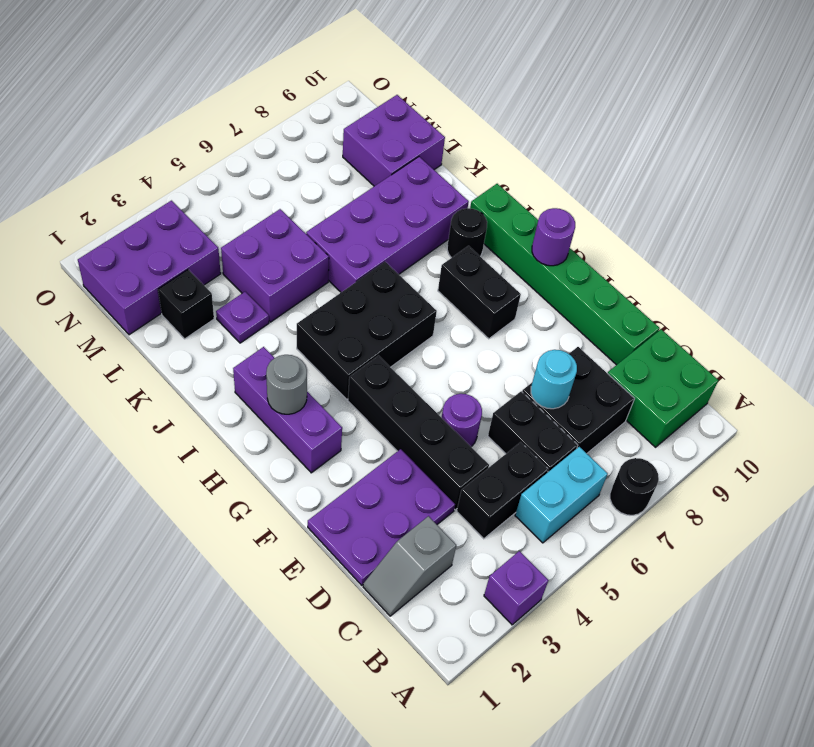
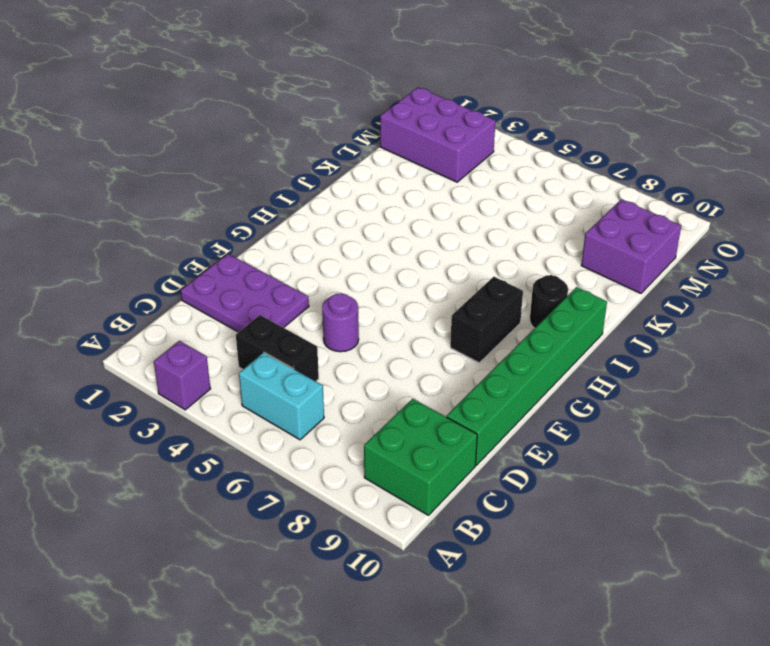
none -> black round brick A7 level 1
none -> grey slope C1:C2 level 1 top 2
none -> black brick C6:D6 level 1

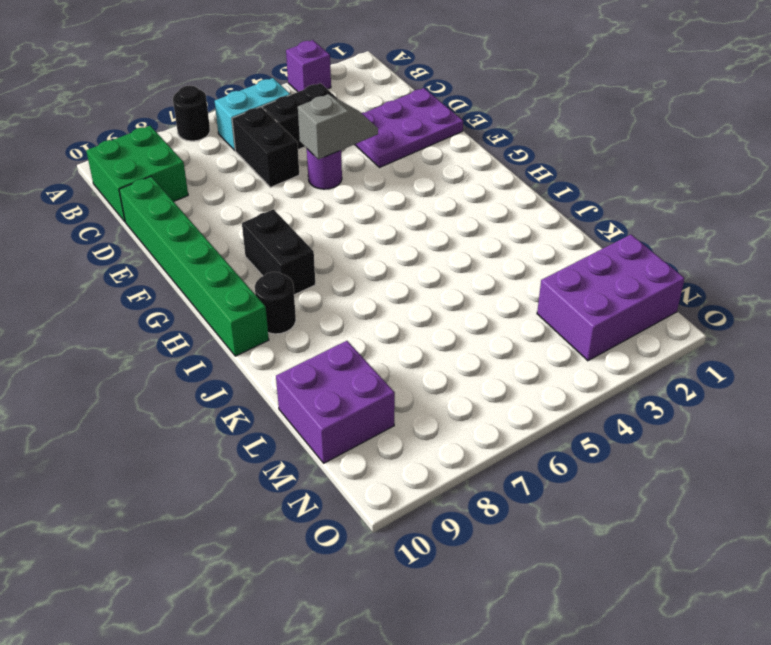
grey slope E4:E5 level 2 top 5 -> grey slope C1:C2 level 1 top 2
none -> black brick C7:D8 level 1
none -> black brick D4:G4 level 1
none -> purple brick G2:I2 level 1

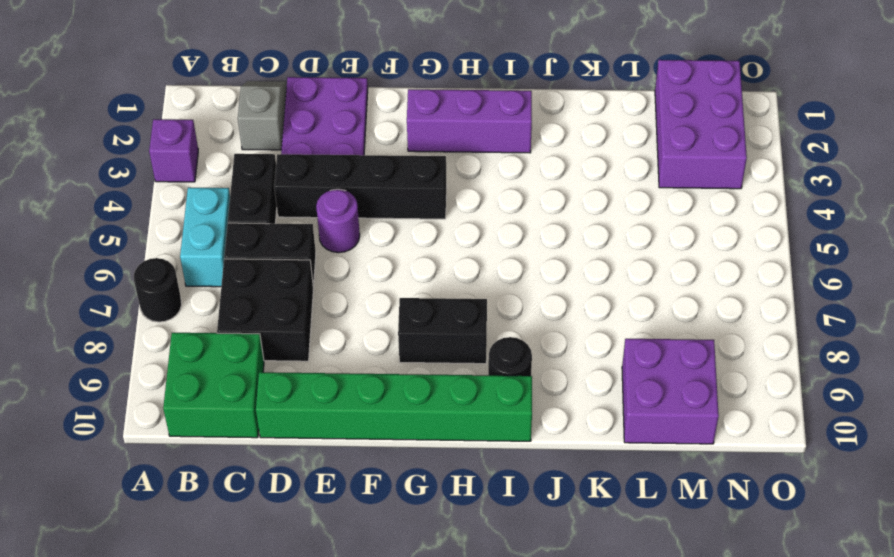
none -> black brick H4:I6 level 1
none -> purple brick J6:K9 level 1
none -> purple plate K3 level 1

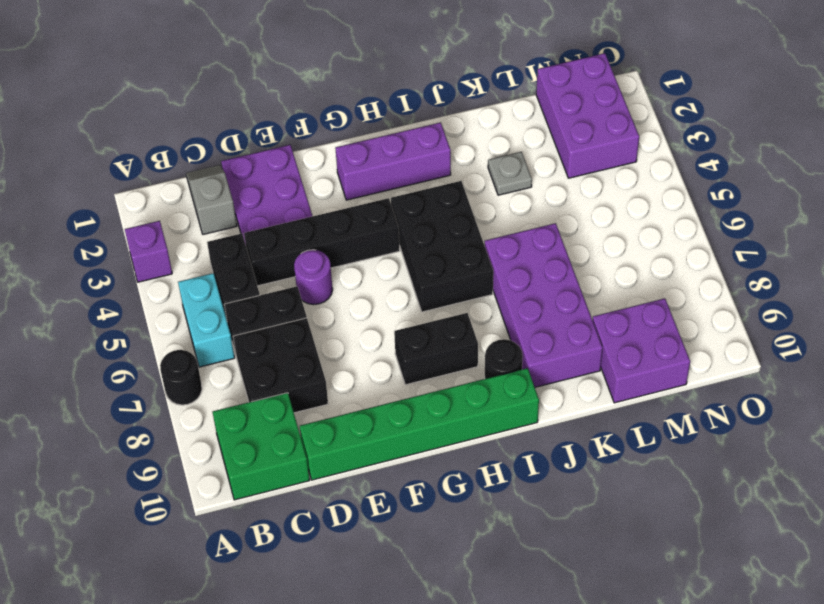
grey plate K3 level 1 -> purple plate K3 level 1
none -> purple brick K4:L5 level 1
none -> black brick L2 level 1
none -> cyan round brick D7 level 2

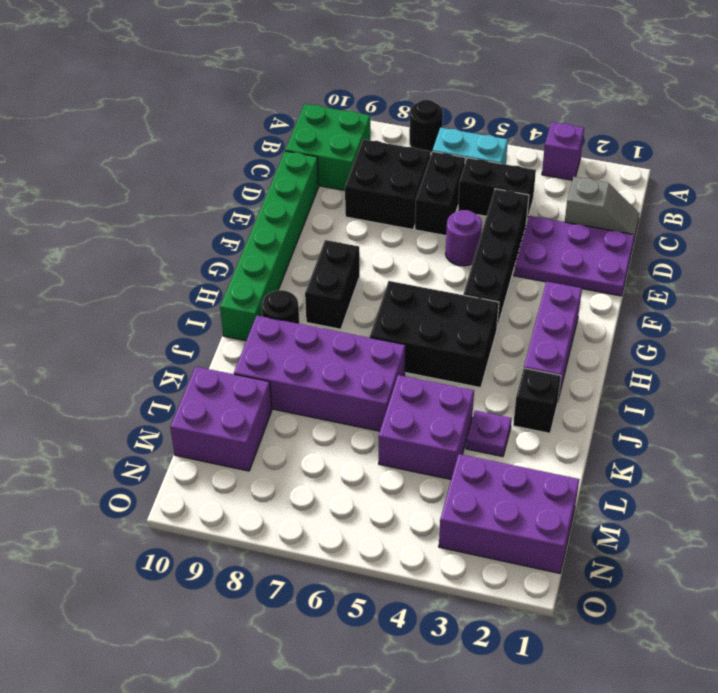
black brick J2 level 1 -> black brick L2 level 1
none -> cyan round brick D7 level 2
none -> purple round brick G10 level 2
none -> grey round brick H2 level 2

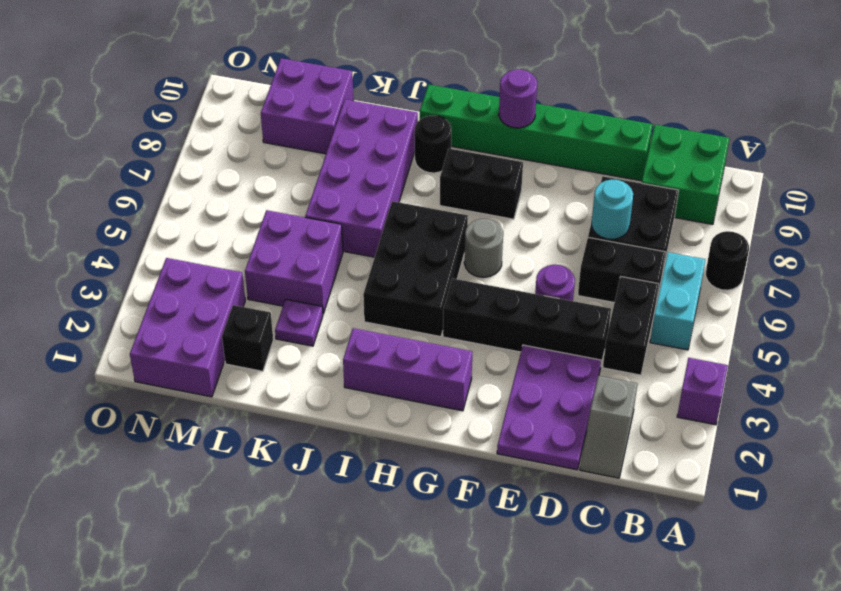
grey round brick G6 level 1 -> grey round brick H2 level 2

